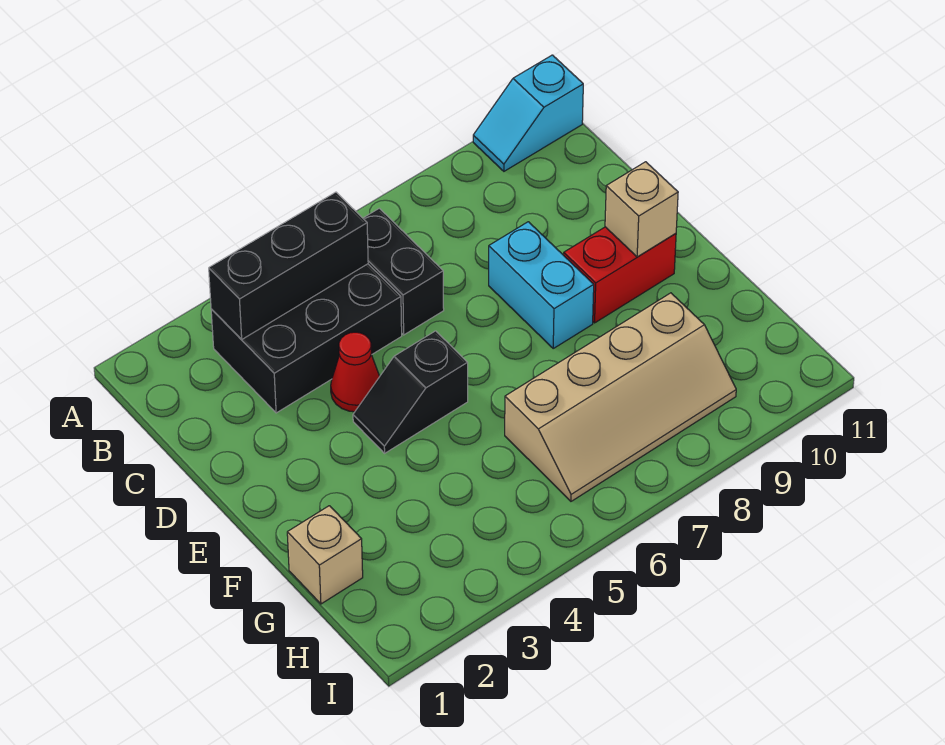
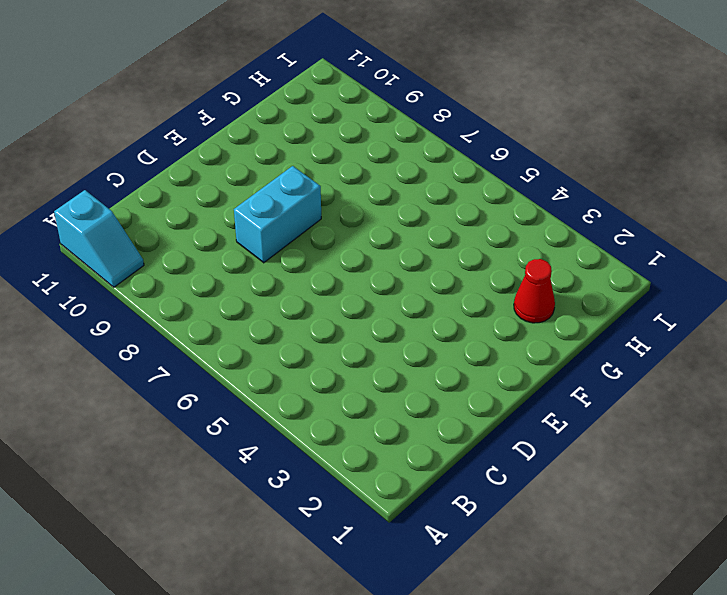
red cone G2 level 1 -> red cone D4 level 1
none -> black brick B3:C5 level 1
none -> black brick B6:C6 level 1

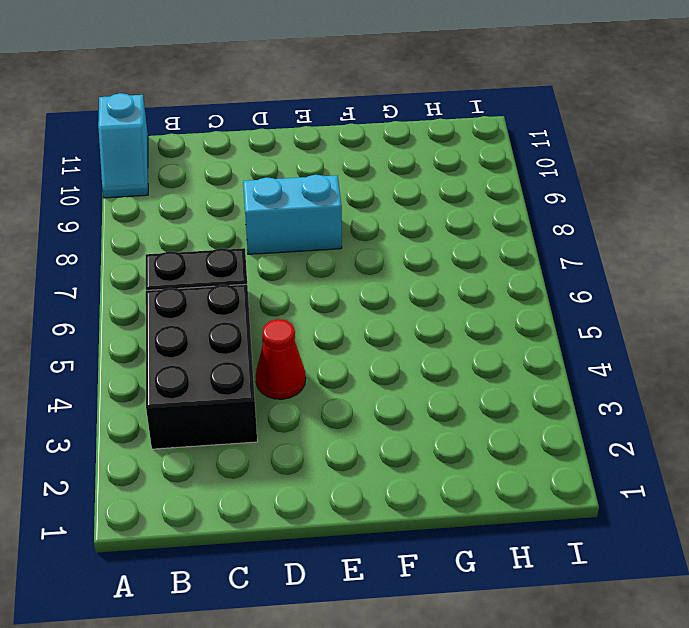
none -> black slope E4:E5 level 1 top 5
none -> red brick E9:E10 level 1

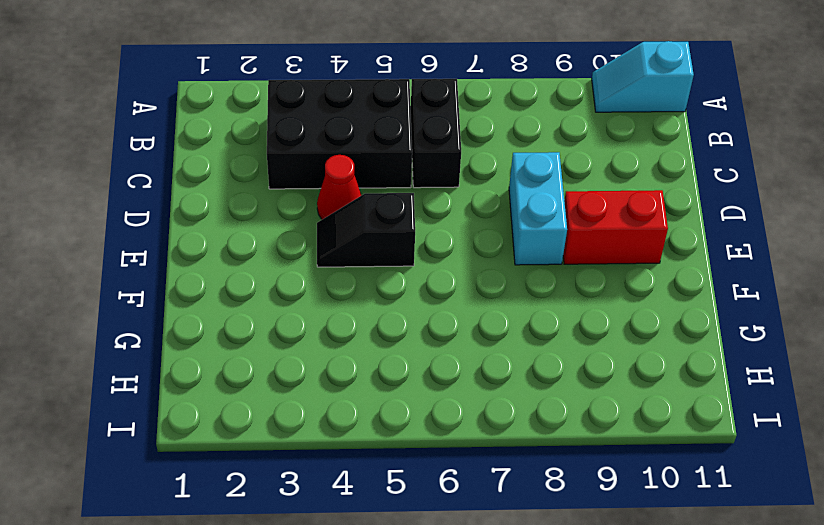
none -> tan brick G1 level 1
none -> tan slope G6:H9 level 1 top G

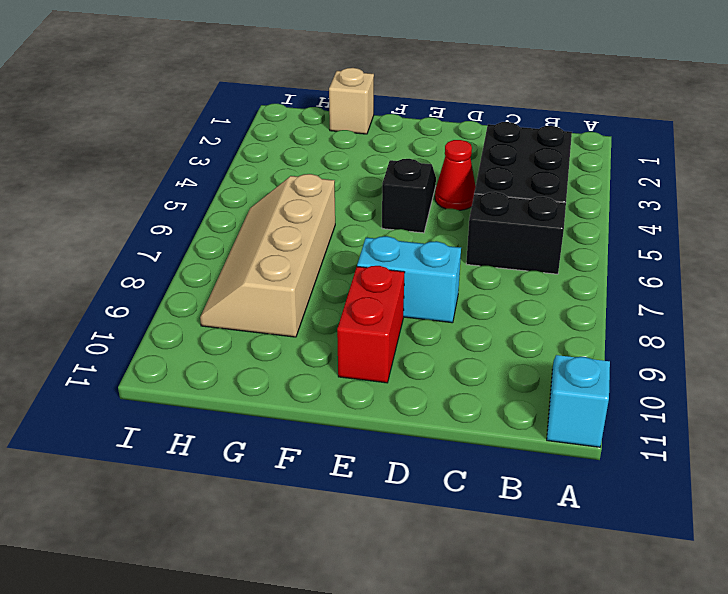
none -> black brick B3:B5 level 2
none -> tan brick E10 level 2

